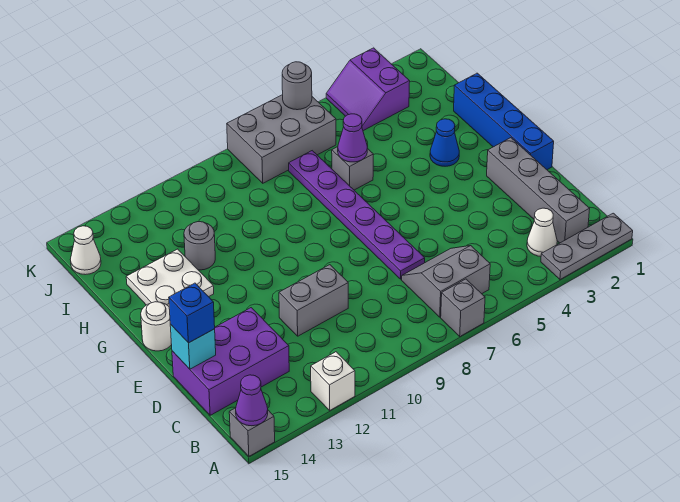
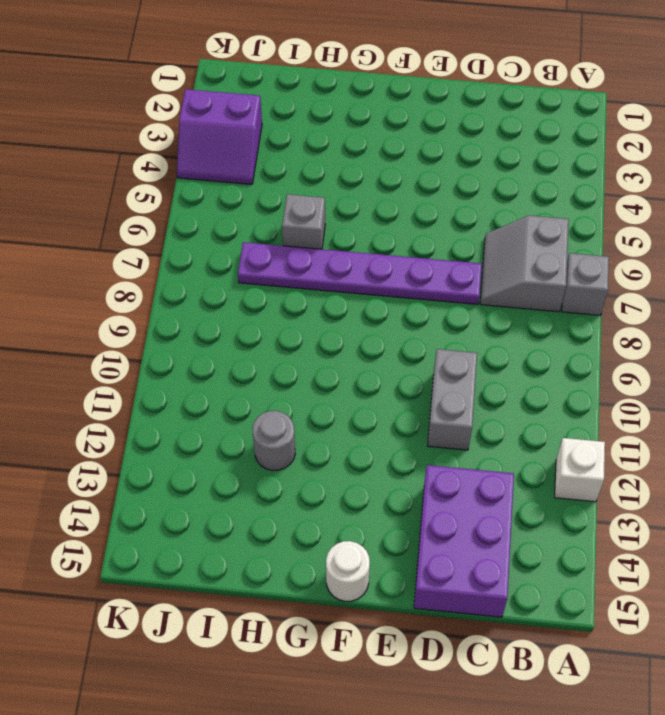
none -> grey plate A1:A3 level 1
none -> grey brick A15 level 1
none -> grey brick B2:E2 level 1

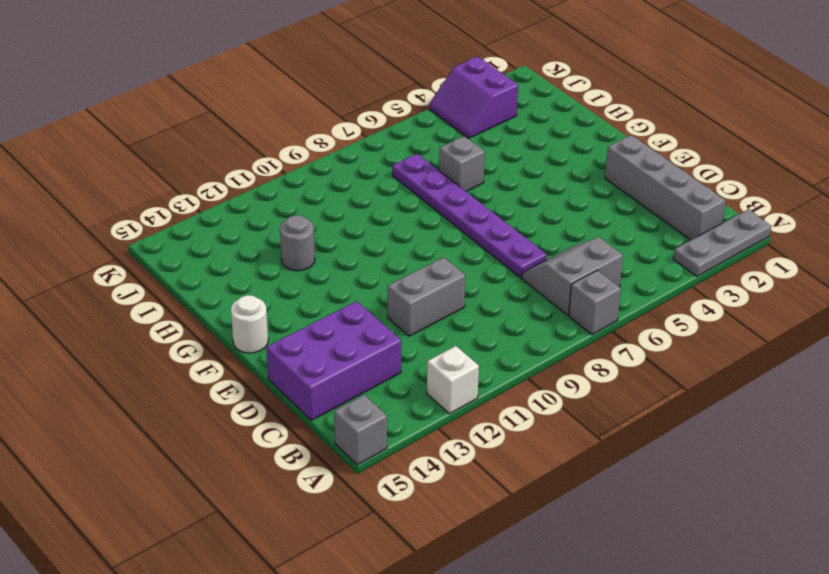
none -> white cone B3 level 1
none -> blue brick E1:H1 level 1
none -> blue cone G3 level 1

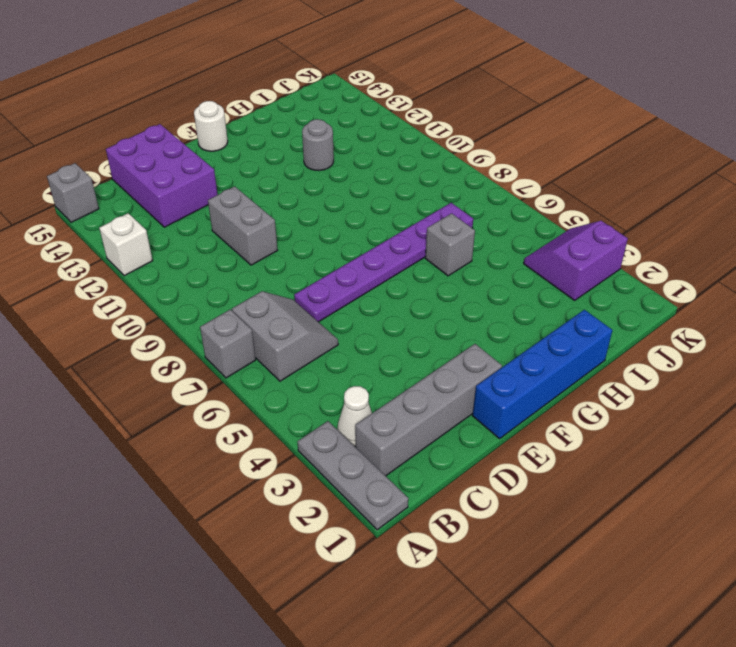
none -> blue cone G3 level 1
none -> white plate G13:H14 level 1
none -> grey brick J6:K8 level 1

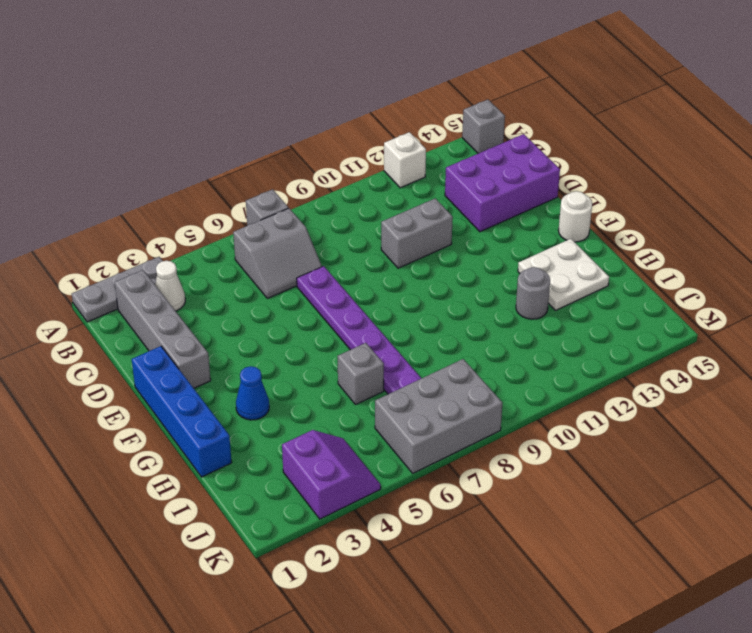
none -> white cone J15 level 1
none -> purple cone A15 level 2
none -> cyan brick D15 level 2

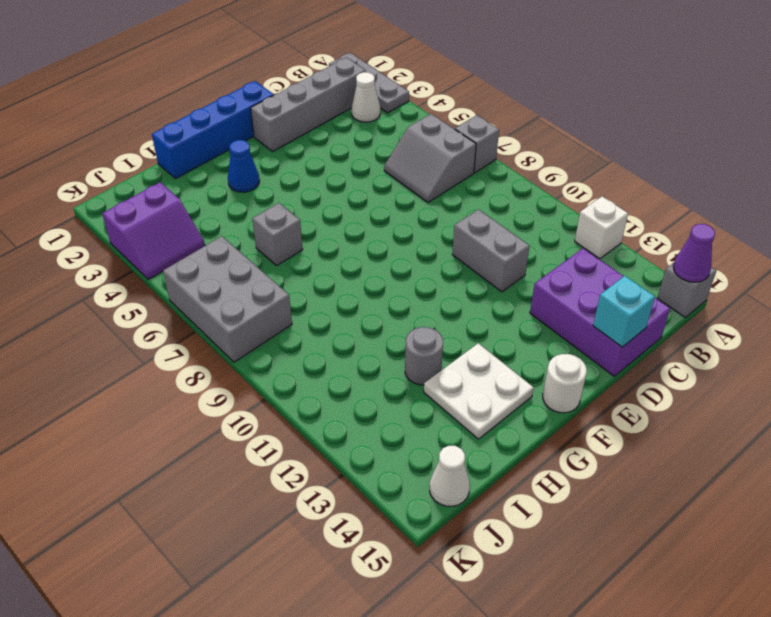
none -> purple plate D7:I7 level 1
none -> purple cone H6 level 2
none -> grey round brick K6 level 2

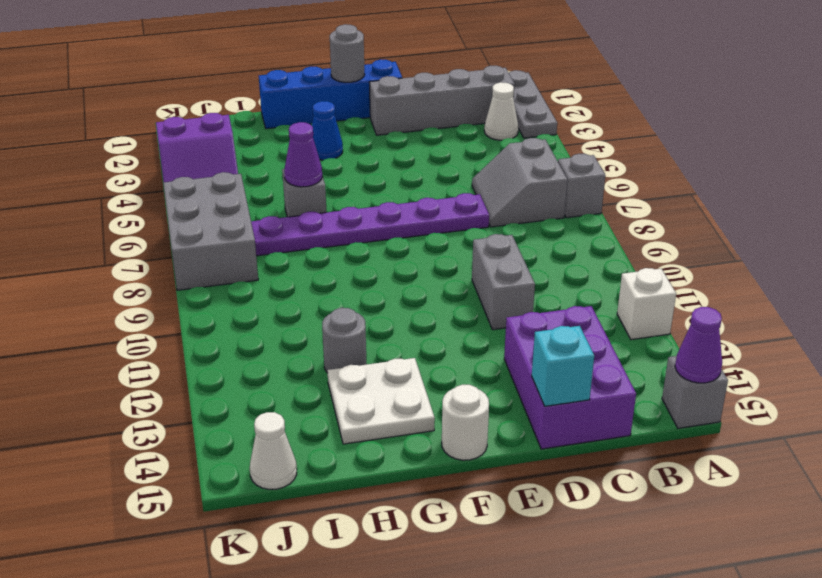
grey round brick F1 level 2 -> grey round brick K6 level 2
none -> blue brick D15 level 3

